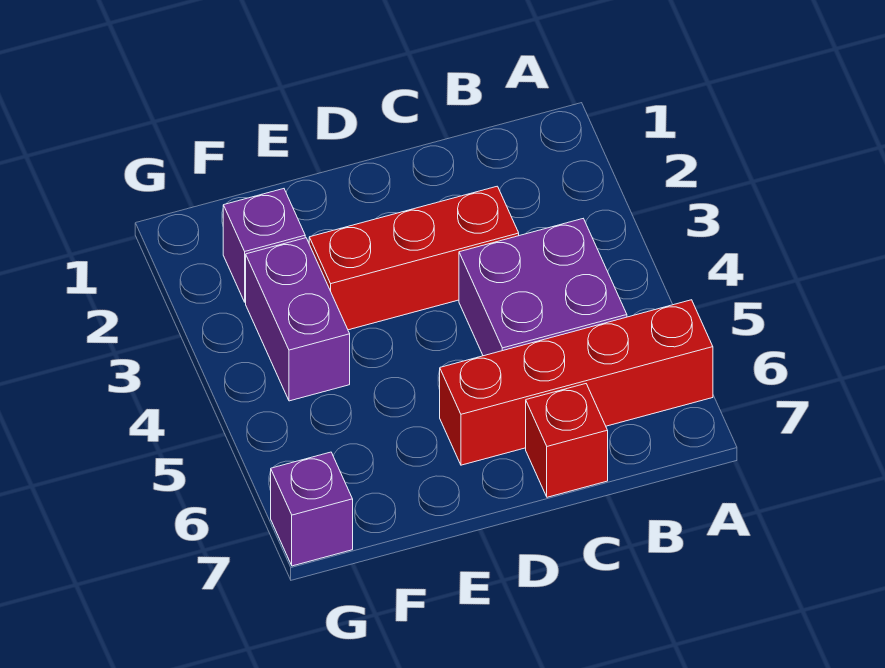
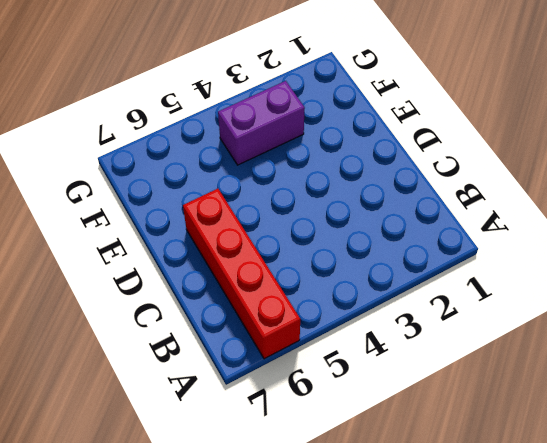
none -> purple brick B4:C5 level 1
none -> red brick C3:E3 level 1

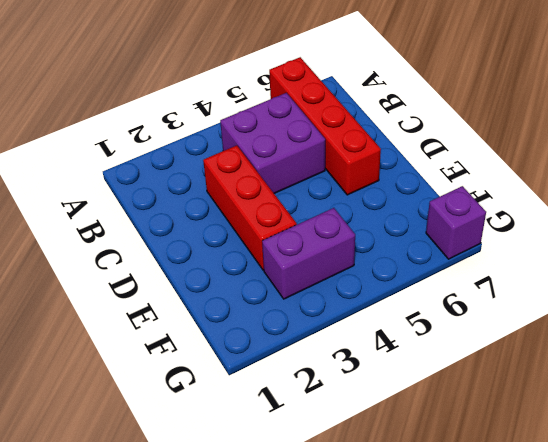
none -> red brick C7 level 1
none -> purple brick F2 level 1

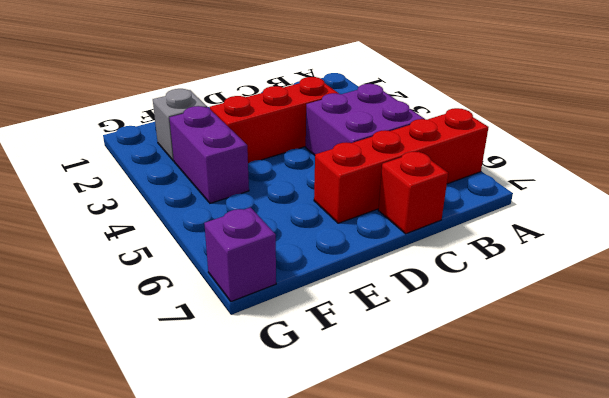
grey brick F2 level 1 -> purple brick F2 level 1

